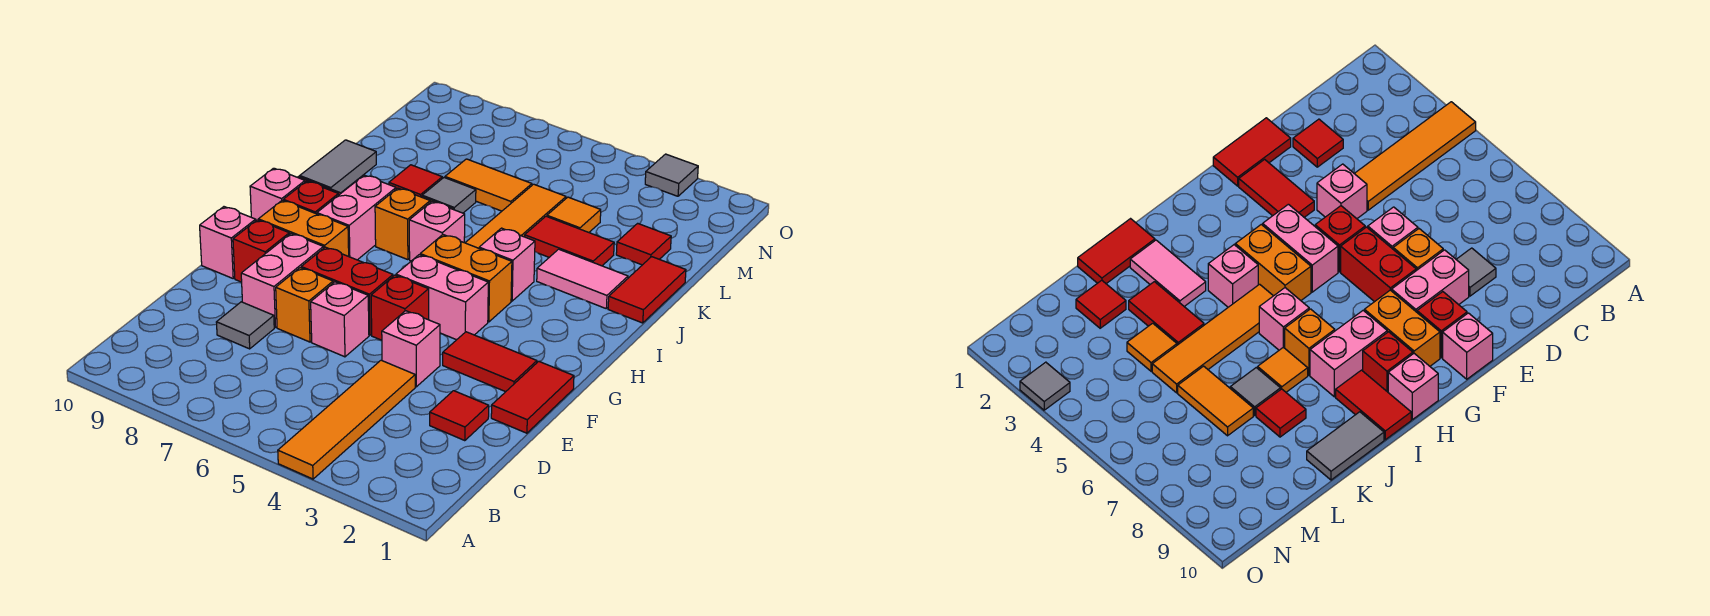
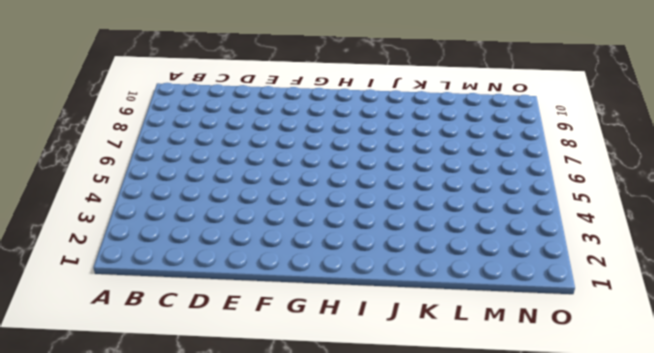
none -> orange tile A4:D4 level 1
none -> red tile D2 level 1
none -> grey tile D8 level 1
none -> red tile E1:F1 level 1

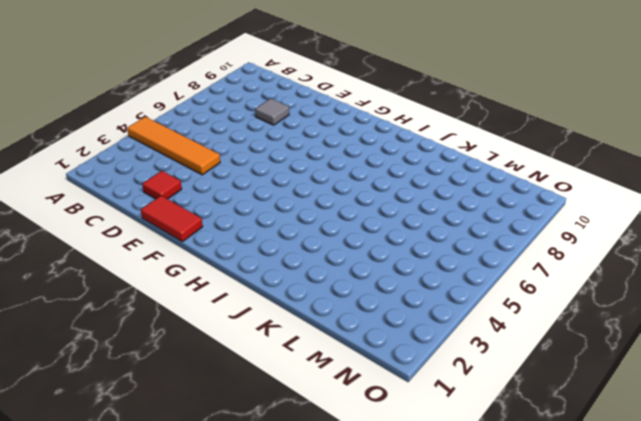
none -> pink brick E4 level 1
none -> pink brick E6 level 1
none -> orange brick E7 level 1
none -> pink brick E8:F8 level 1

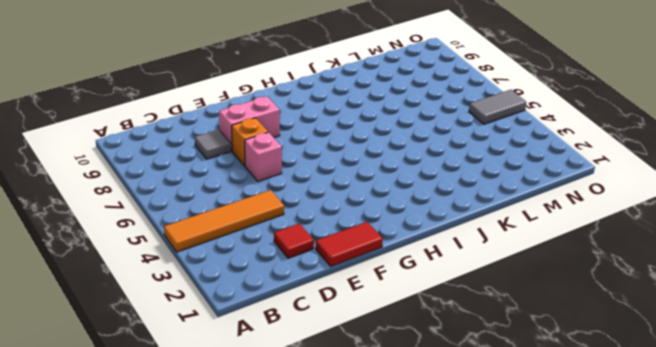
grey tile N5:O5 level 1 -> grey tile J10:K10 level 1
none -> pink brick E4 level 1
none -> red tile F2:F3 level 1
none -> red brick F5 level 1
none -> red brick F6:F7 level 1

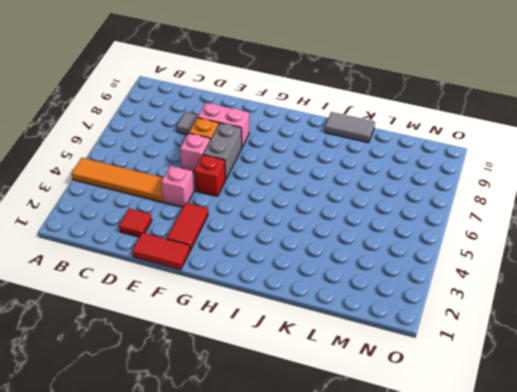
grey brick F6:F7 level 1 -> red brick F6:F7 level 1
none -> red brick F9 level 1
none -> pink brick F10 level 1
none -> pink brick G4:G5 level 1
none -> orange brick G8:G9 level 1

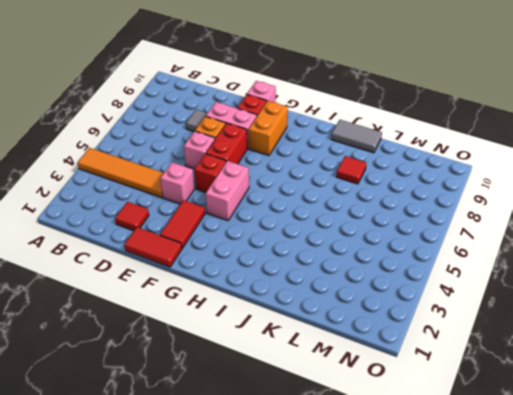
none -> orange brick H4:H5 level 1
none -> pink brick H8:I8 level 1
none -> red brick H9 level 1
none -> pink brick H10 level 1

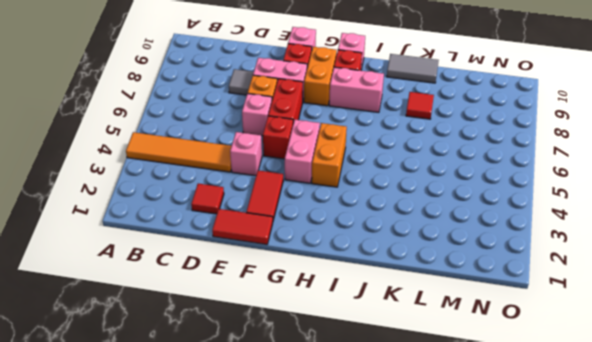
none -> pink brick I4 level 1
none -> orange tile I5:L5 level 1
none -> pink brick I6 level 1
none -> orange brick I7 level 1

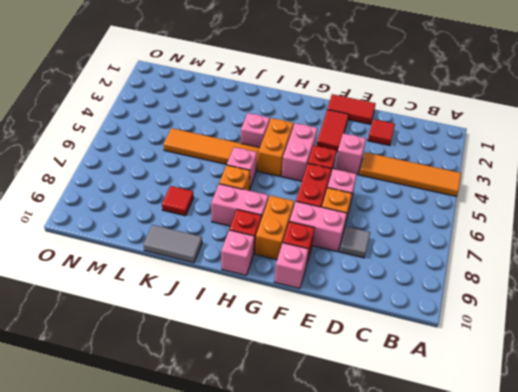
none -> red tile I9:I10 level 1
none -> red tile J1:K1 level 1
none -> pink tile J2:J3 level 1
none -> orange tile J7 level 1

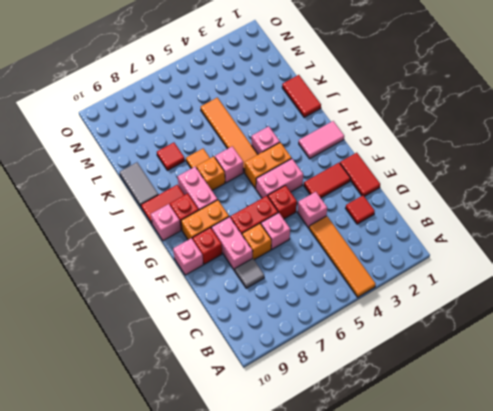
pink tile H1:H2 level 1 -> pink tile J2:J3 level 1
none -> red tile K3:K4 level 1
none -> grey tile K7 level 1
none -> red tile L2 level 1
none -> orange tile L4 level 1

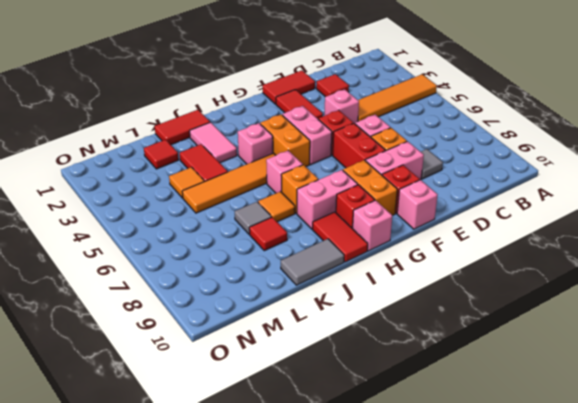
none -> orange tile L6:L7 level 1
none -> grey tile O3 level 1

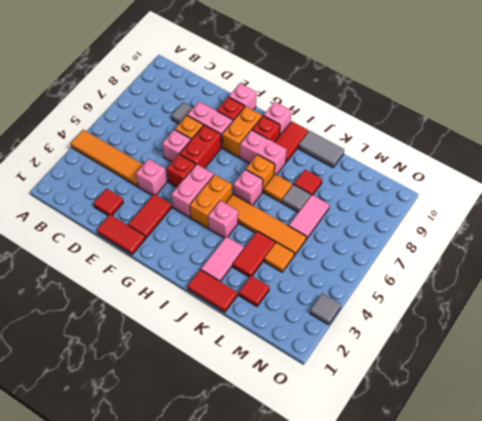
pink tile L6:L7 level 1 -> orange tile L6:L7 level 1

